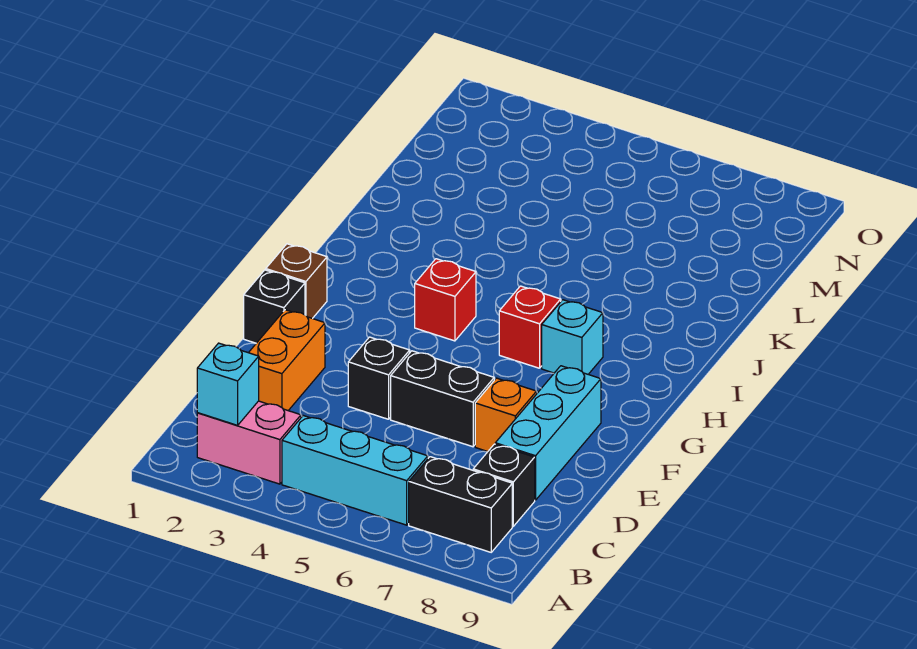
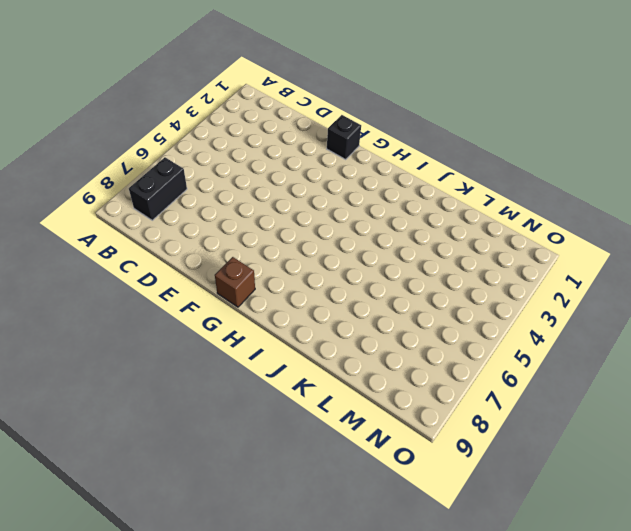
brown brick G9 level 1 -> brown brick G1 level 1
none -> pink brick B2:B3 level 1
none -> cyan brick B4:B6 level 1
none -> black brick C8 level 1

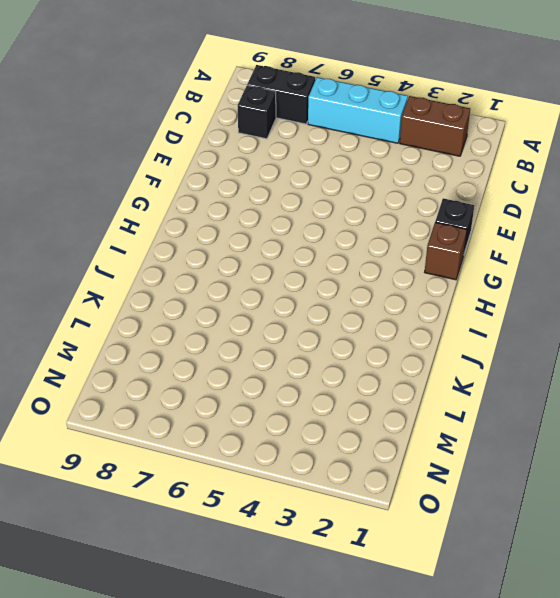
brown brick B2:B3 level 1 -> pink brick B2:B3 level 1
none -> orange brick D2:E2 level 1
none -> cyan brick D8:F8 level 1
none -> black brick E4 level 1

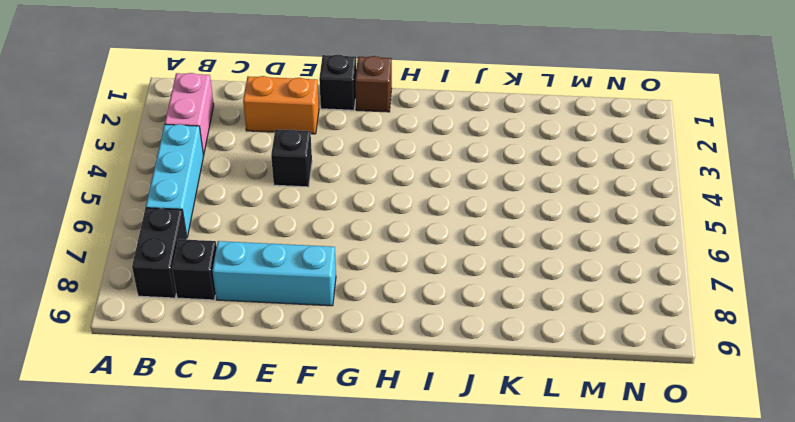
none -> black brick E5:E6 level 1
none -> orange brick E7 level 1
none -> red brick H4 level 1

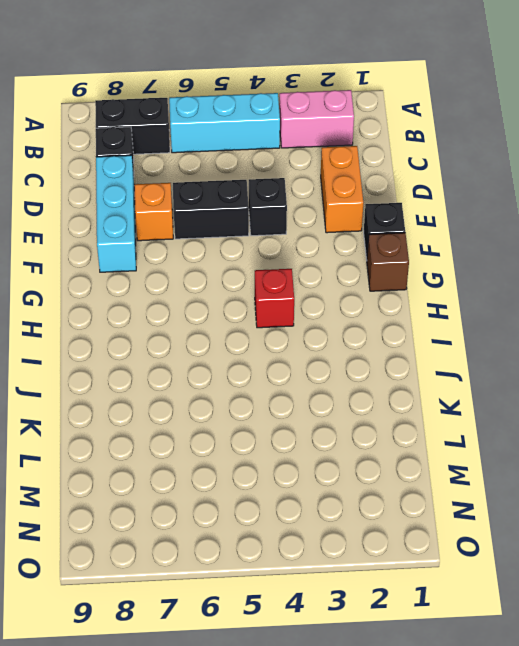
none -> red brick H6 level 1
none -> cyan brick H7 level 1
none -> cyan brick B2 level 2

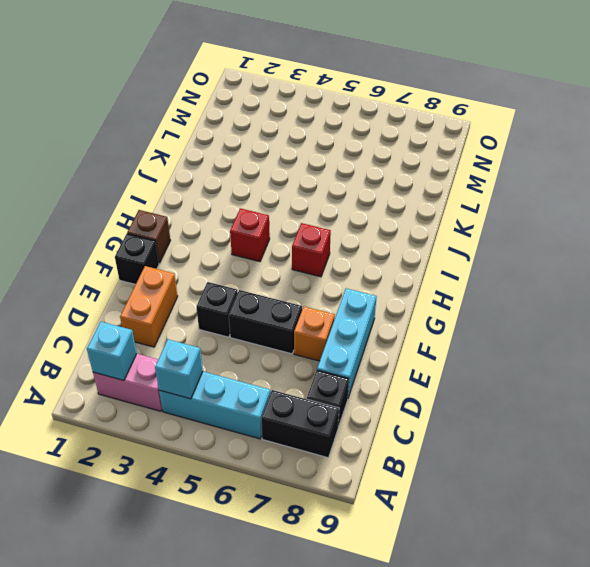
cyan brick B4 level 2 -> cyan brick H7 level 1

